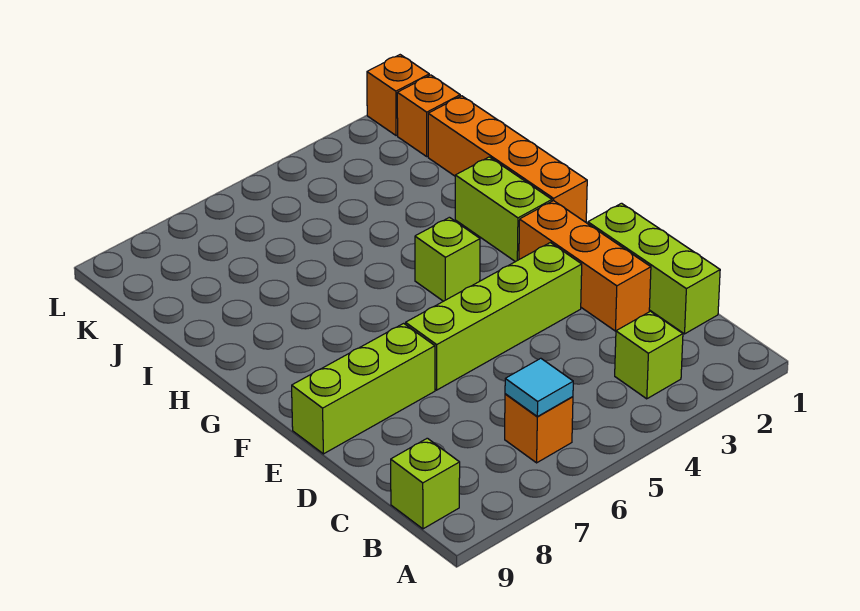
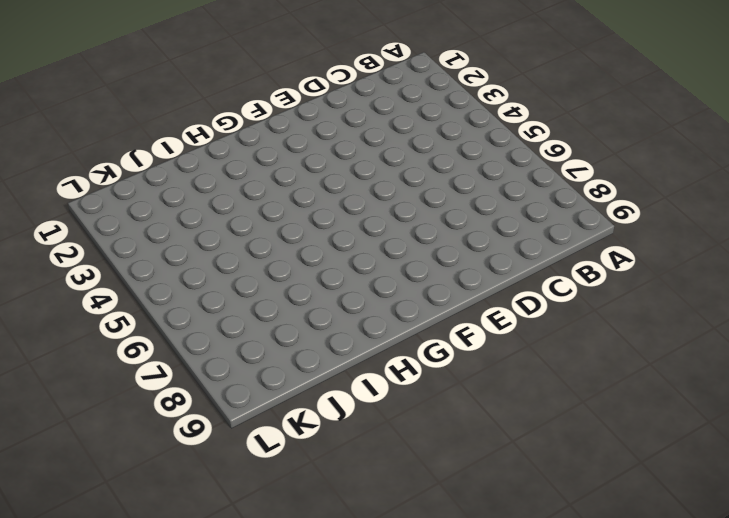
none -> lime brick B3 level 1
none -> orange brick B6 level 1
none -> lime brick B9 level 1

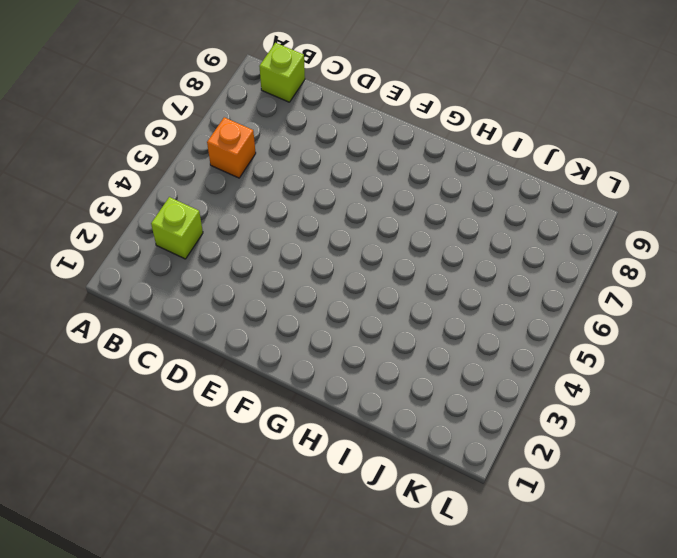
none -> lime brick C1:E1 level 1
none -> orange brick D2:F2 level 1
none -> lime brick E3:E6 level 1

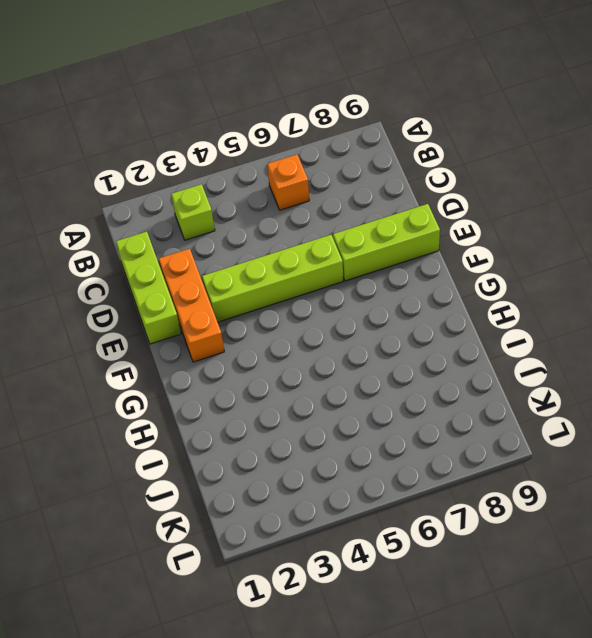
none -> lime brick B9 level 1
none -> orange brick G1:J1 level 1
none -> lime brick G2:H2 level 1

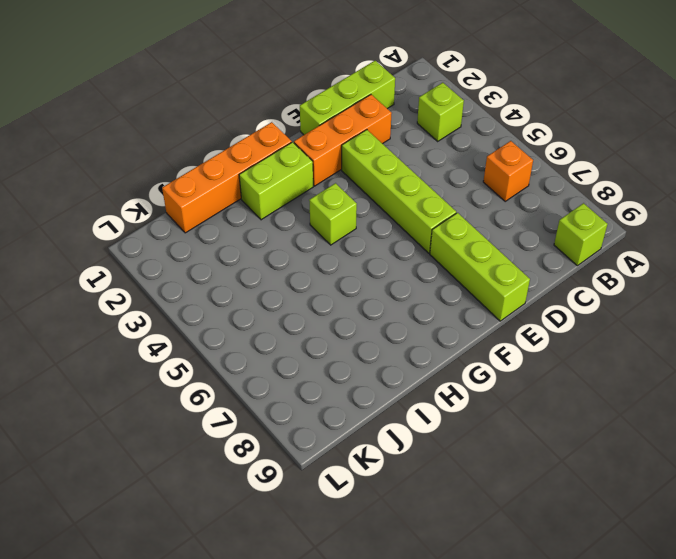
none -> orange brick K1 level 1
none -> orange brick L1 level 1
none -> cyan tile B6 level 2

